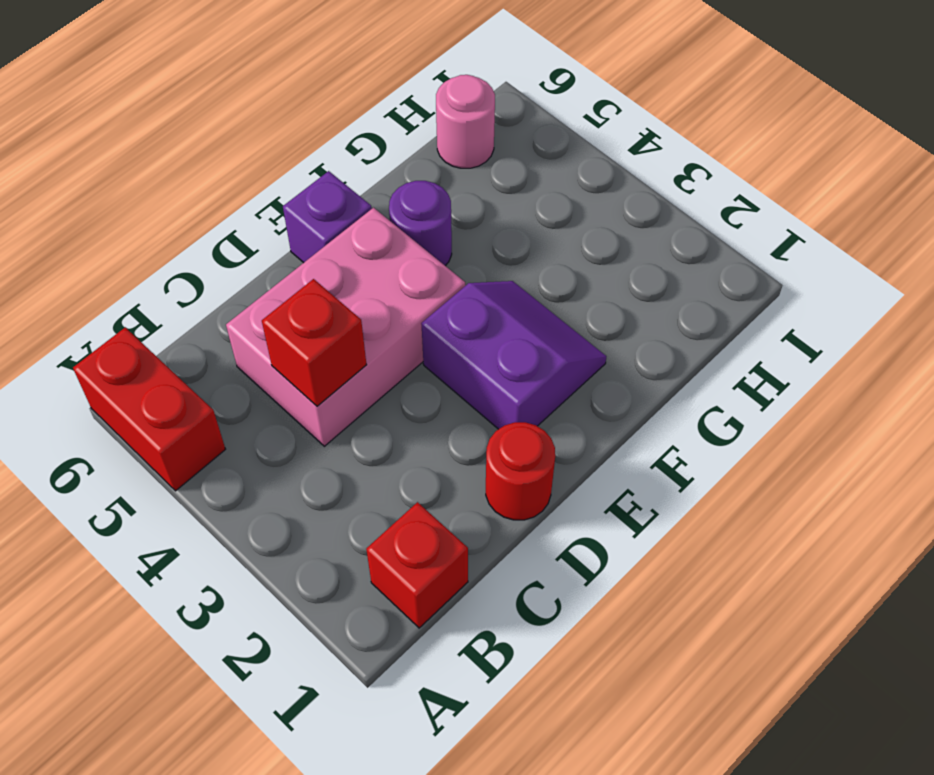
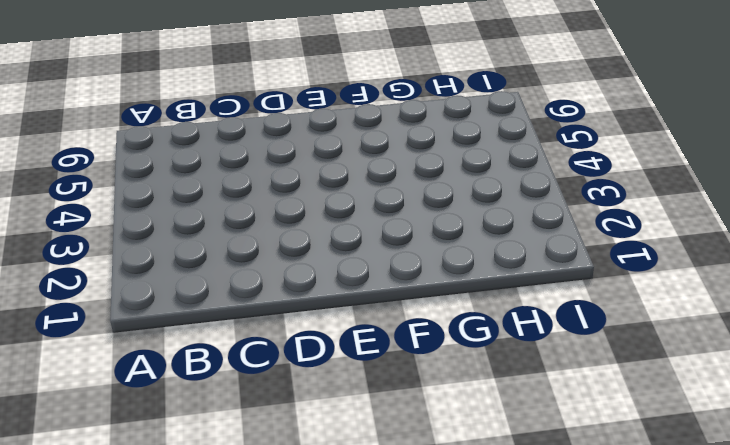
none -> red brick A5:A6 level 1
none -> red brick B1 level 1

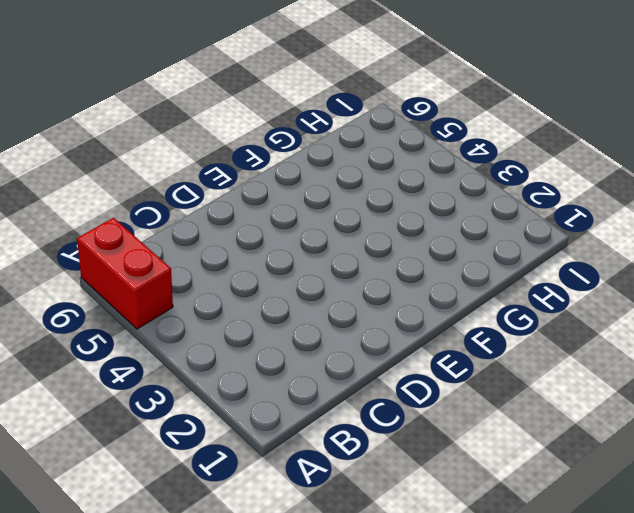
none -> red brick B1 level 1
none -> pink brick C4:E5 level 1

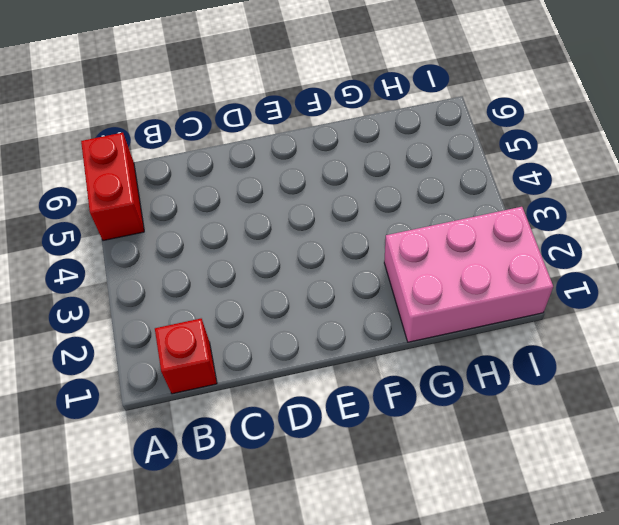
pink brick G1:I2 level 1 -> pink brick C4:E5 level 1
none -> red round brick D1 level 1
none -> purple slope E2:F3 level 1 top E

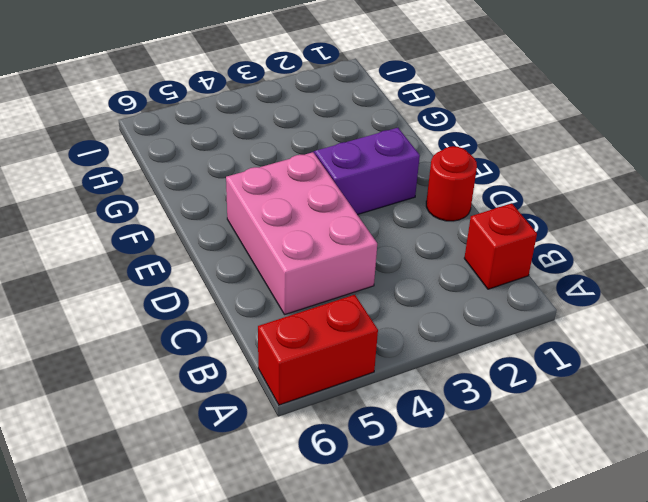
none -> purple brick E6 level 1
none -> purple round brick F5 level 1

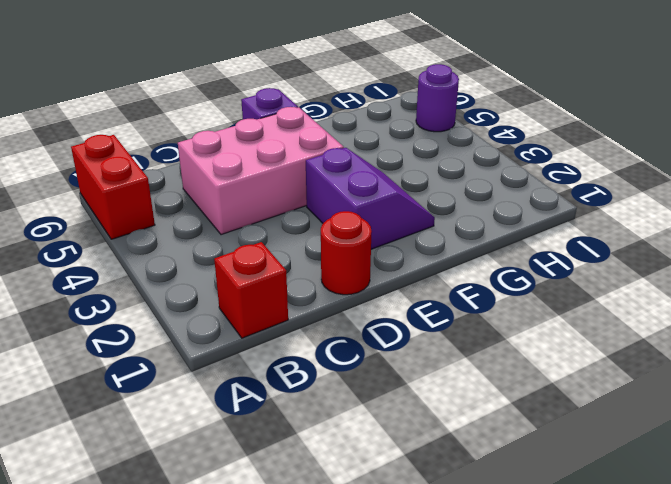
purple round brick I5 level 1 -> purple round brick F5 level 1
none -> pink round brick H6 level 1
none -> red brick C4 level 2

